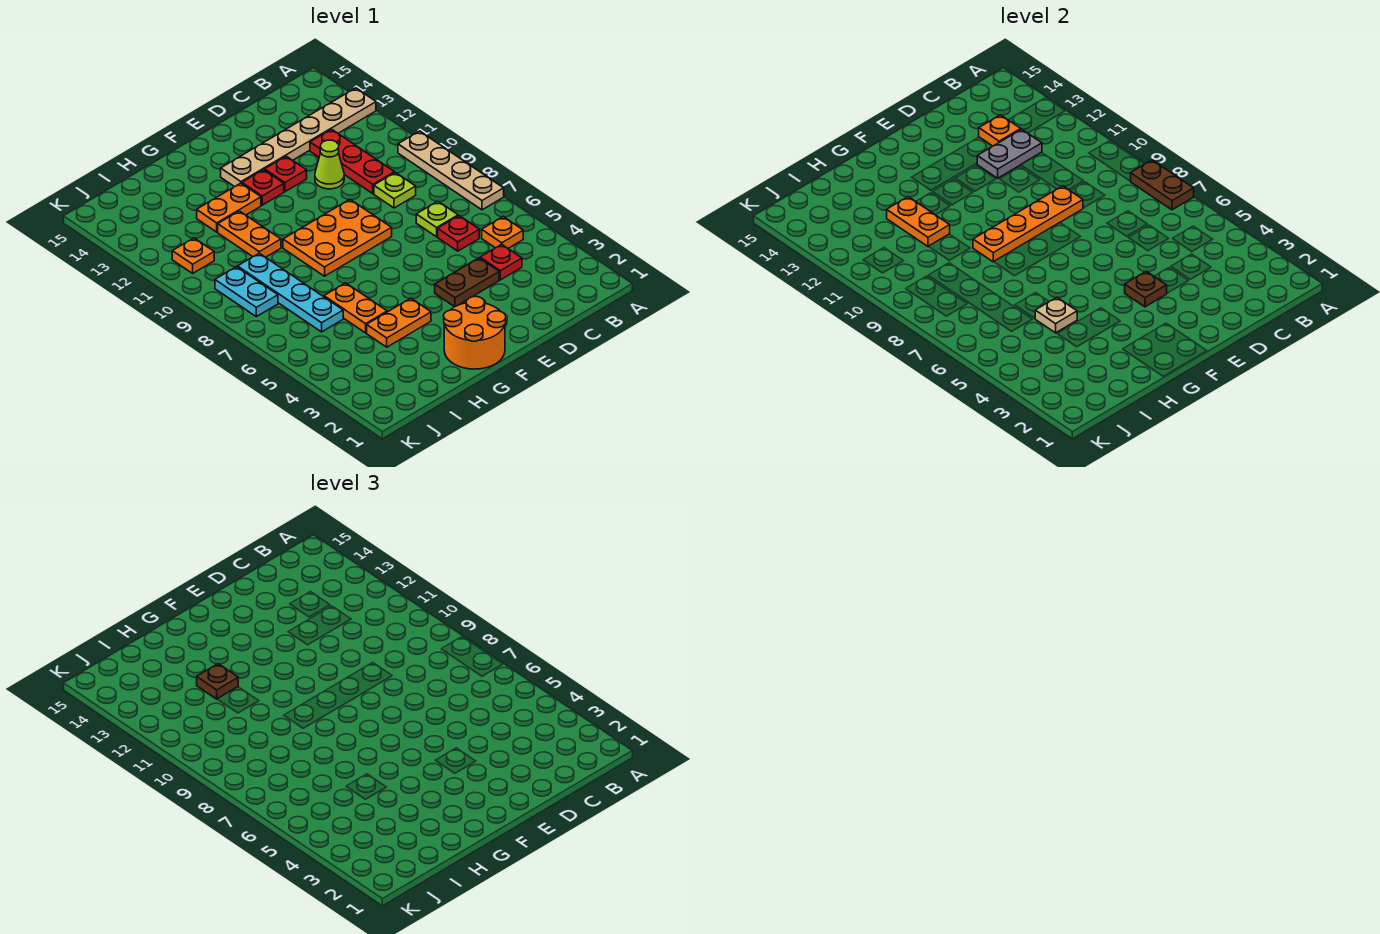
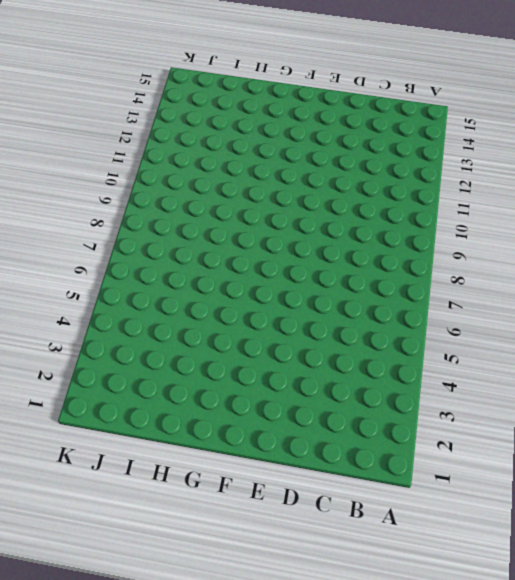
none -> tan plate A7:A10 level 1
none -> tan plate A13:F13 level 1
none -> orange plate B5 level 1

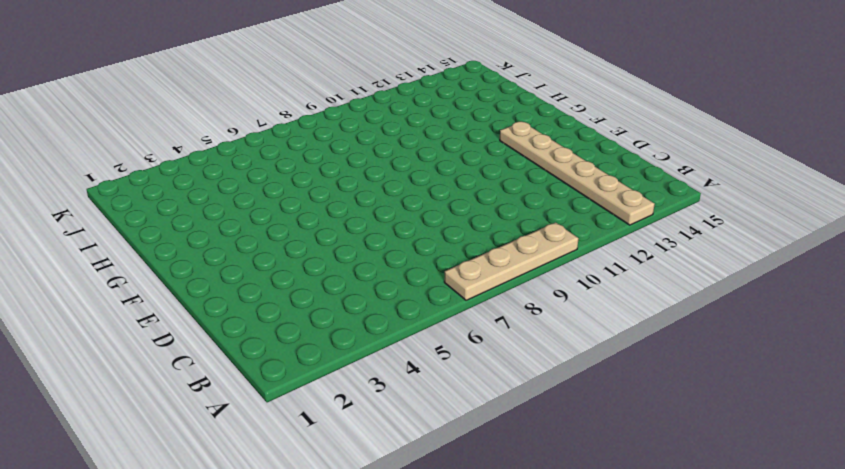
none -> orange plate B5 level 1
none -> red plate C4 level 1
none -> red plate C6 level 1

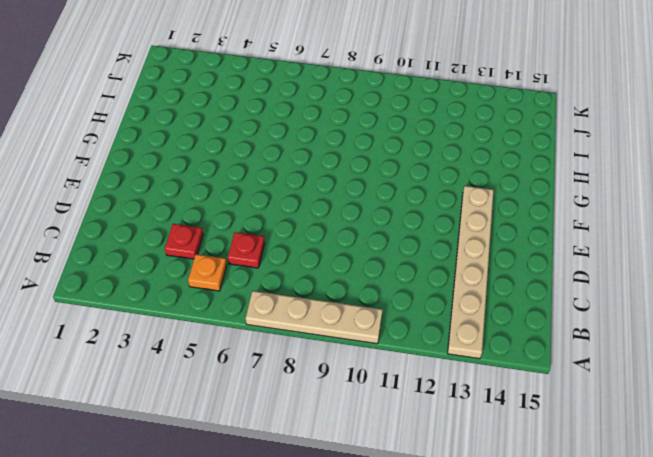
none -> lime plate C7 level 1
none -> lime plate C9 level 1
none -> red plate C10:C12 level 1

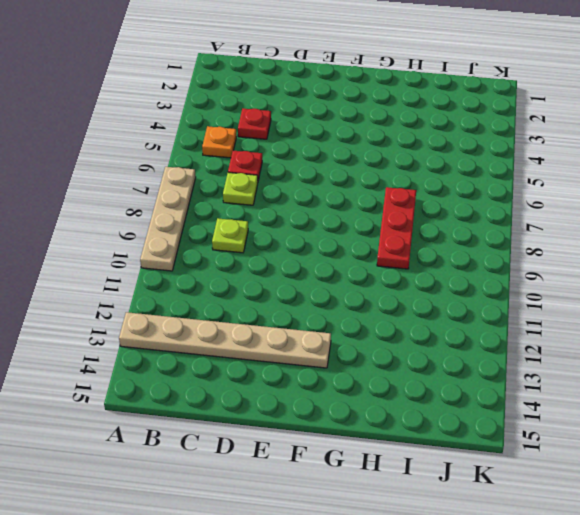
red plate H7:H9 level 1 -> red plate C10:C12 level 1
none -> brown plate D4:E4 level 1
none -> lime cone D11 level 1
none -> orange plate E8:G9 level 1

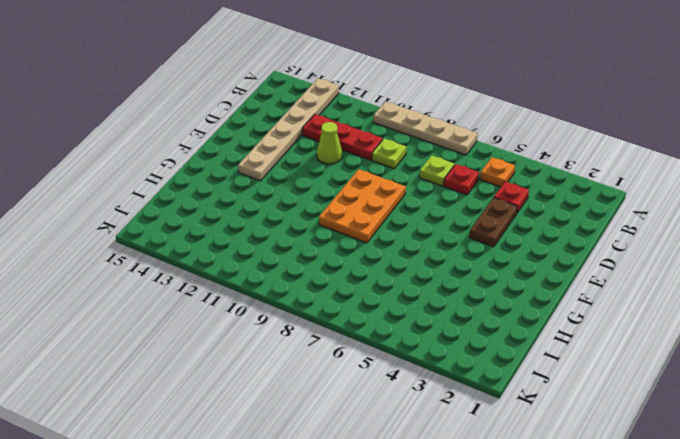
none -> red plate E12 level 1
none -> orange round brick F1:G2 level 1
none -> red plate F12 level 1

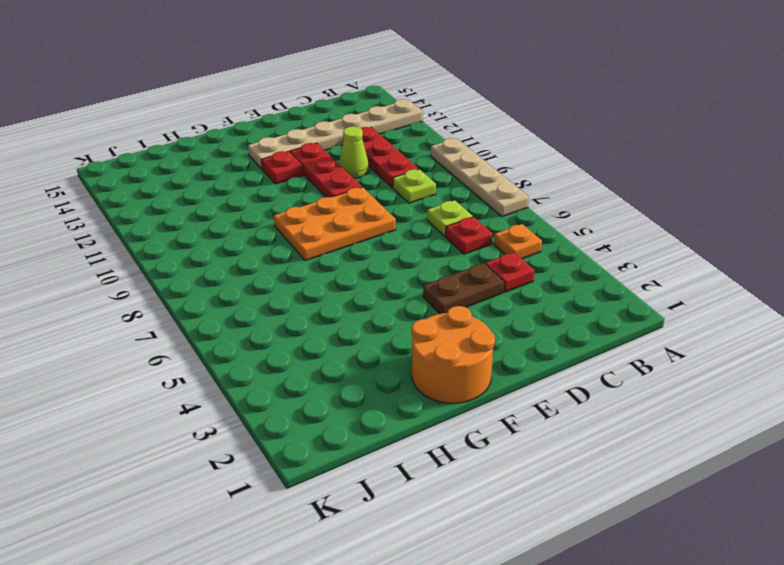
red plate E10:E12 level 1 -> red plate E12 level 1
none -> orange plate G4:H4 level 1
none -> orange plate G12:H12 level 1
none -> orange plate H5:H6 level 1

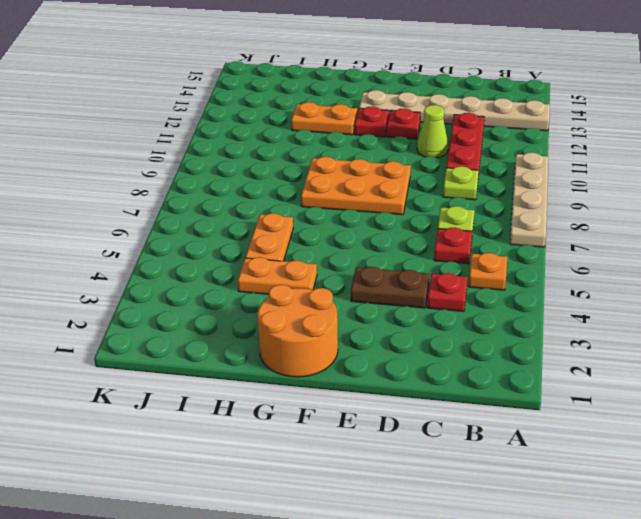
none -> orange plate H10:H11 level 1
none -> cyan plate I6:I9 level 1
none -> cyan plate J8:J9 level 1

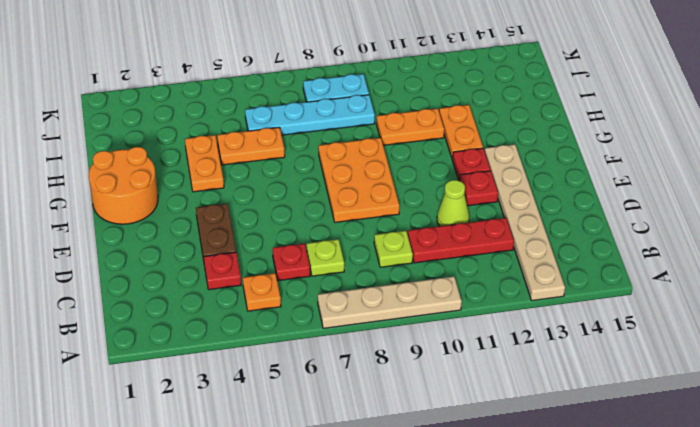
none -> orange plate J11 level 1
none -> brown plate A7:A8 level 2
none -> grey plate C12:D12 level 2

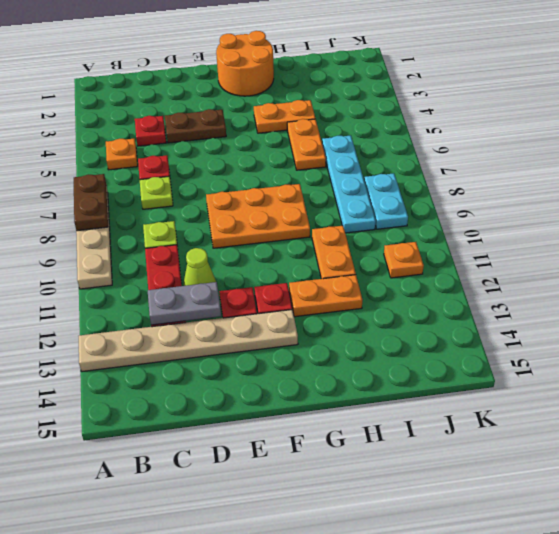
none -> orange plate C13 level 2
none -> orange plate D9:G9 level 2
none -> brown plate E4 level 2

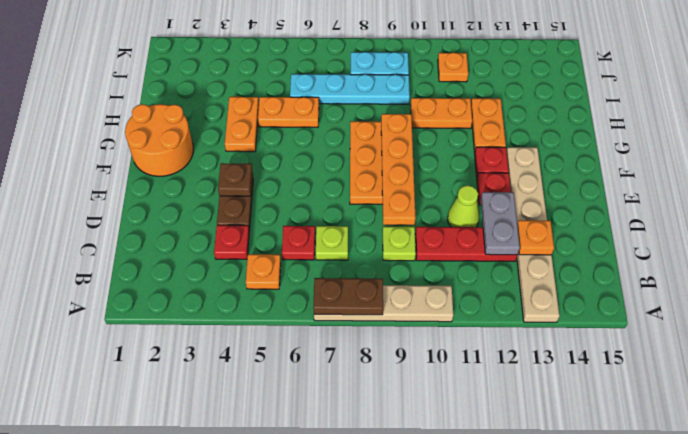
none -> tan plate H5 level 2
none -> orange plate H11:H12 level 2
none -> brown plate H12 level 3

